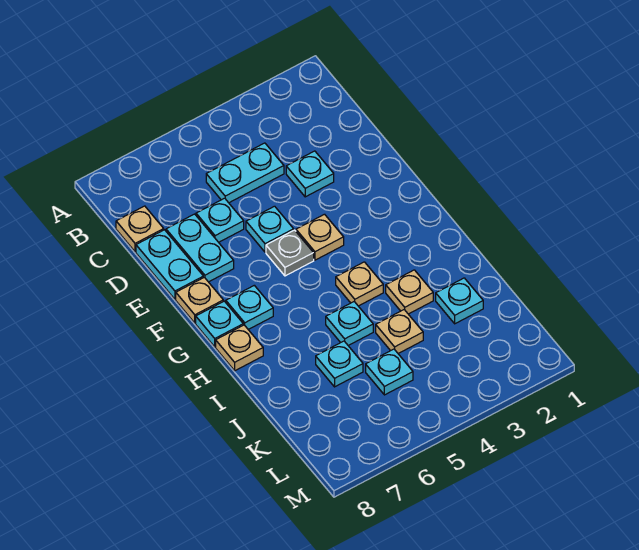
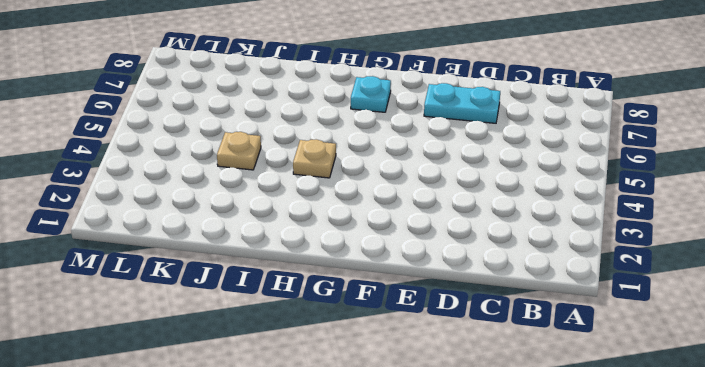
none -> cyan plate C4:C5 level 1
none -> tan plate C8 level 1
none -> cyan plate D3 level 1

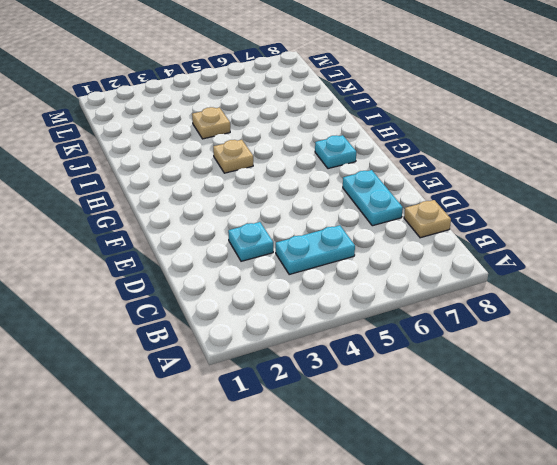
none -> cyan plate D6 level 1
none -> cyan plate D8:E8 level 1
none -> cyan plate E5 level 1

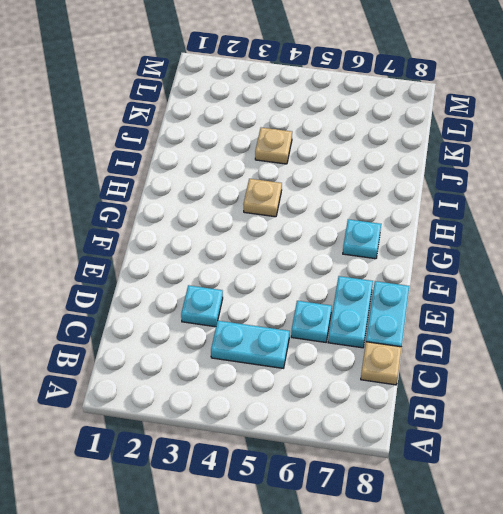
none -> cyan plate E5 level 1
none -> tan plate F4 level 1
none -> grey plate F5 level 1

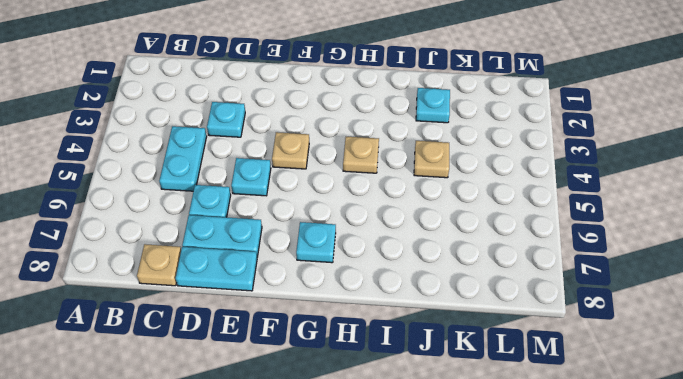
none -> grey plate F5 level 1
none -> tan plate F8 level 1
none -> cyan plate G8 level 1

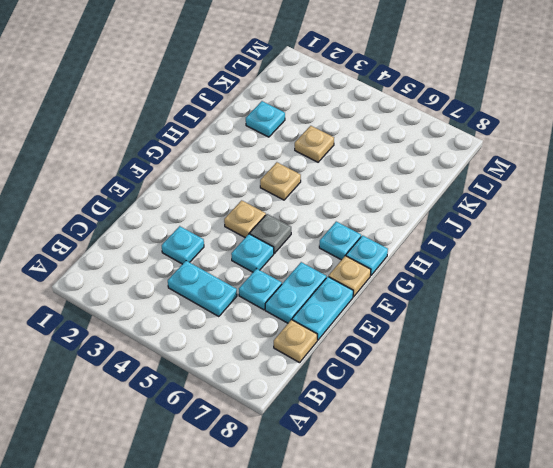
none -> tan plate H8 level 1
none -> tan plate I3 level 1
none -> cyan plate I5 level 1

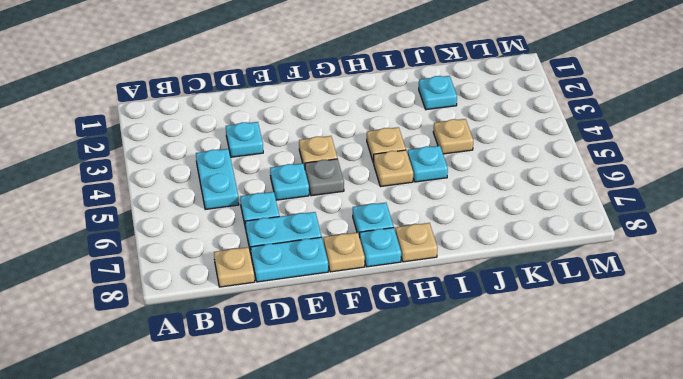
tan plate H5 level 1 -> tan plate I3 level 1
none -> cyan plate J6 level 1
none -> cyan plate K5 level 1

